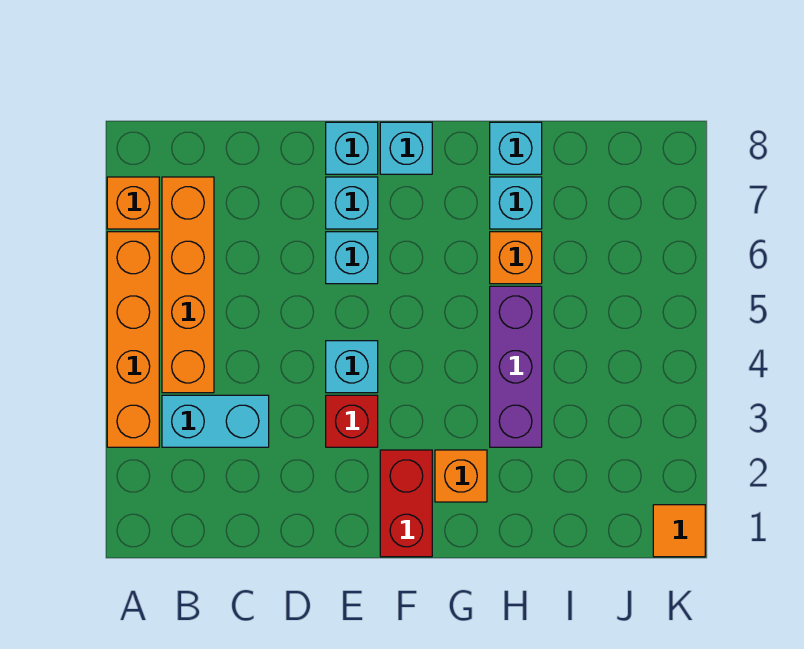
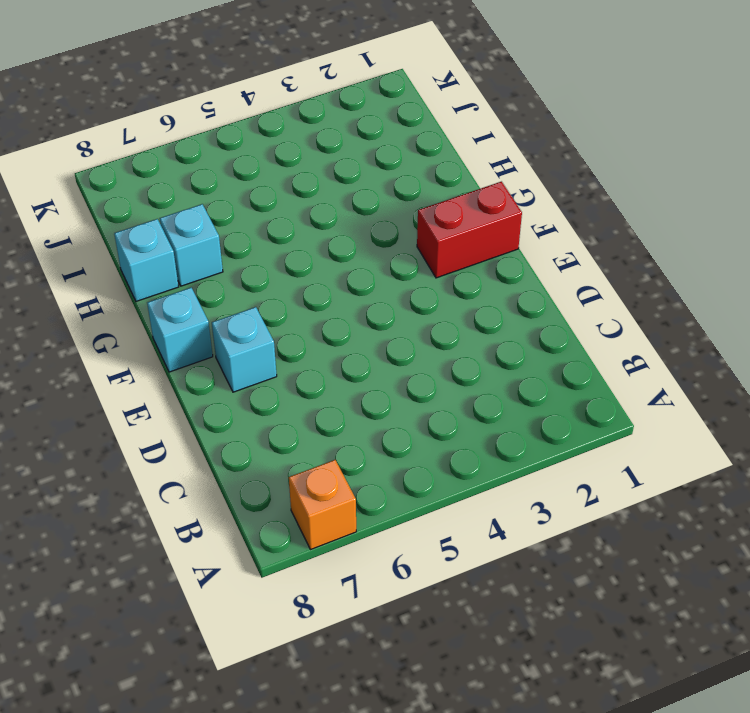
none -> orange brick A3:A6 level 1
none -> cyan brick B3:C3 level 1
none -> orange brick B4:B7 level 1

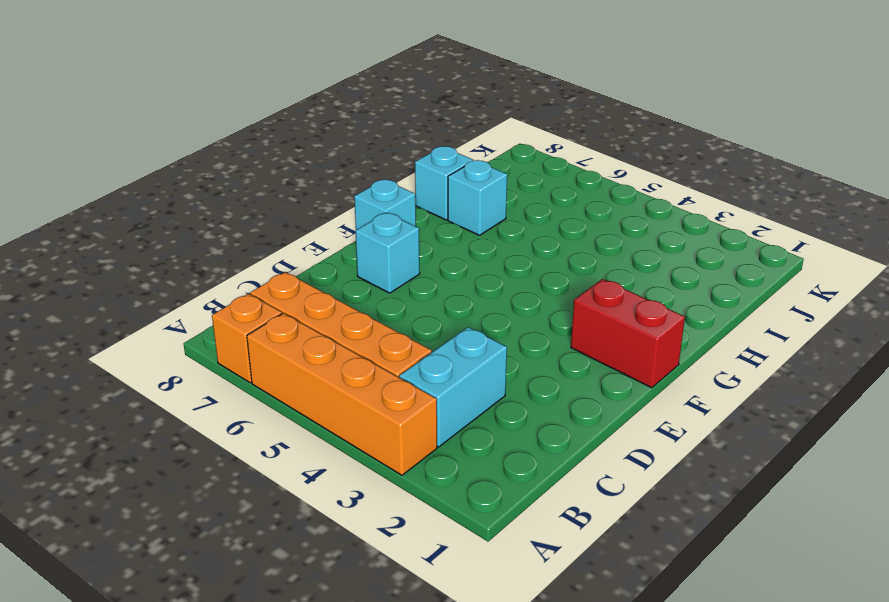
none -> red brick E3 level 1
none -> cyan brick E4 level 1
none -> cyan brick E6 level 1

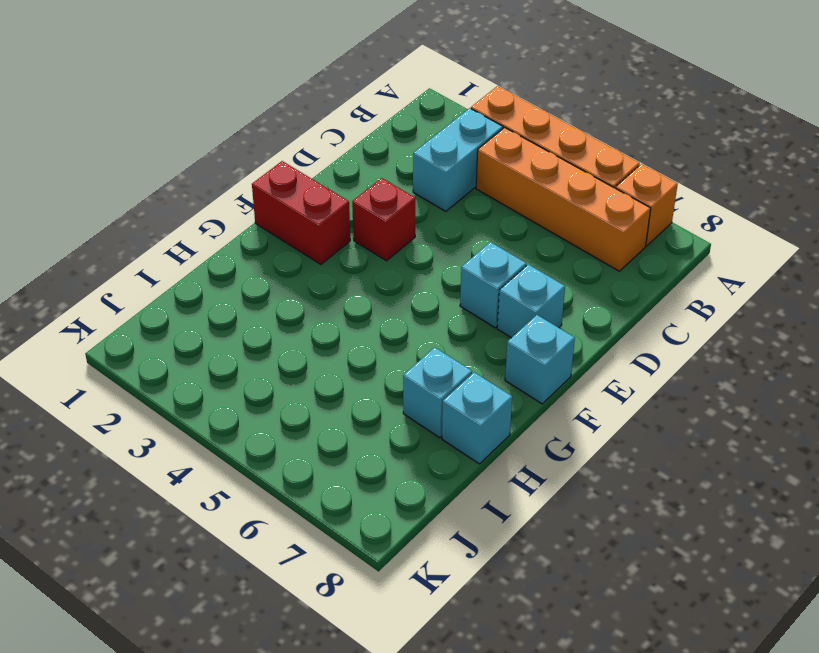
none -> cyan brick E4 level 1
none -> cyan brick E8 level 1
none -> orange brick G2 level 1

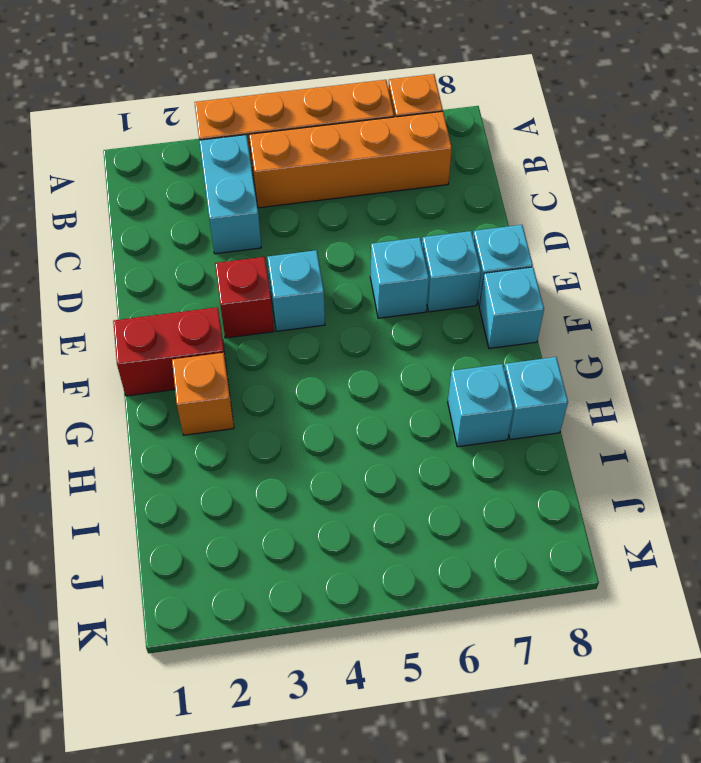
none -> purple brick H3:H5 level 1
none -> orange brick H6 level 1
none -> orange tile K1 level 1

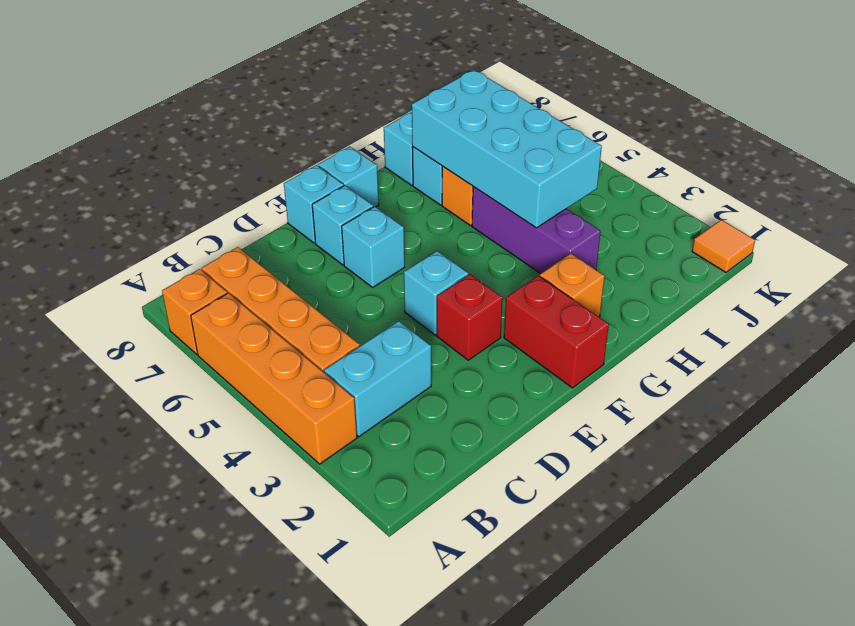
cyan brick H4:I7 level 2 -> none

